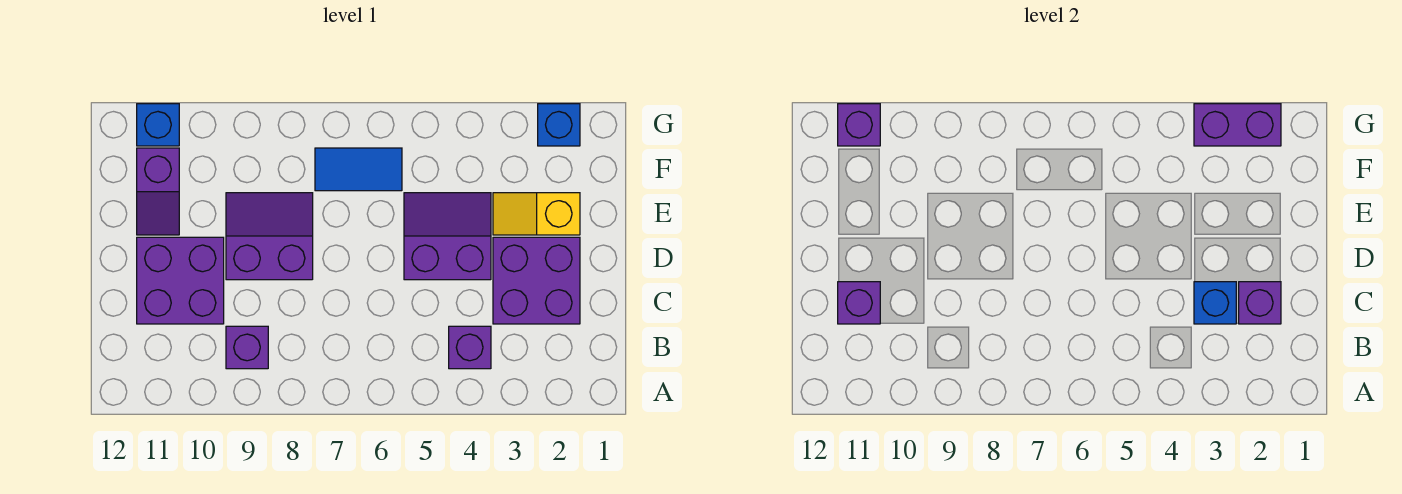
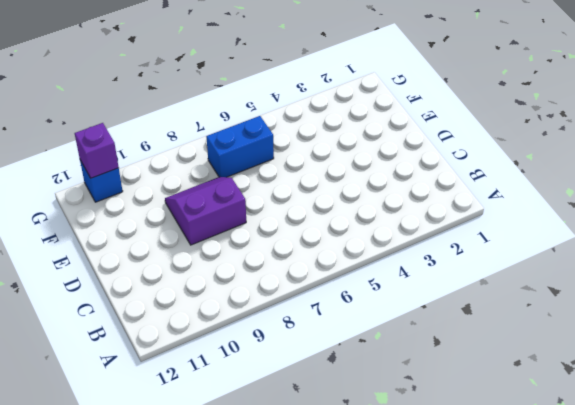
blue brick F6:F7 level 1 -> blue tile F6:F7 level 1
none -> purple brick B4 level 1
none -> purple brick B9 level 1
none -> purple brick C2:D3 level 1

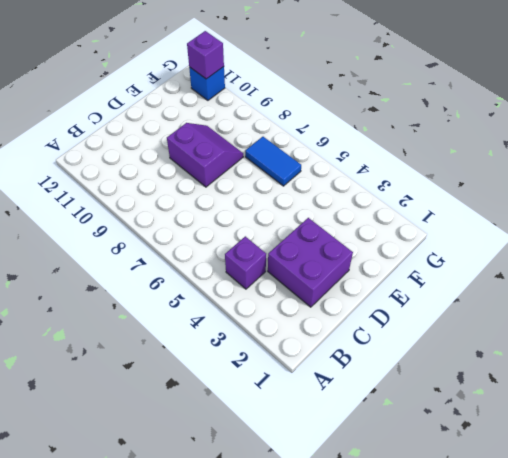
none -> purple brick B9 level 1
none -> purple brick C10:D11 level 1
none -> purple slope D4:E5 level 1 top D

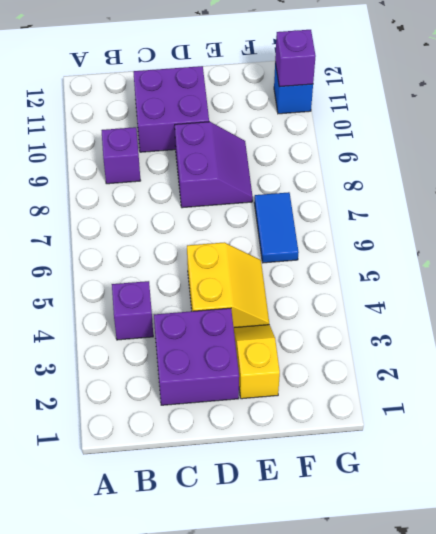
yellow slope D4:E5 level 1 top D -> purple slope D4:E5 level 1 top D
none -> purple slope E11:F11 level 1 top F
none -> blue brick G2 level 1
none -> purple brick C2 level 2

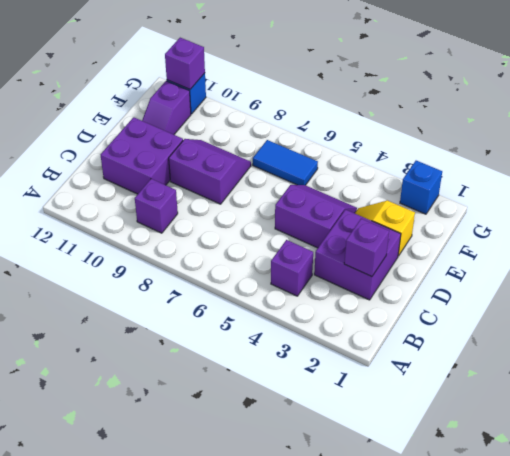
none -> blue brick C3 level 2
none -> purple brick C11 level 2
none -> purple brick G2:G3 level 2

